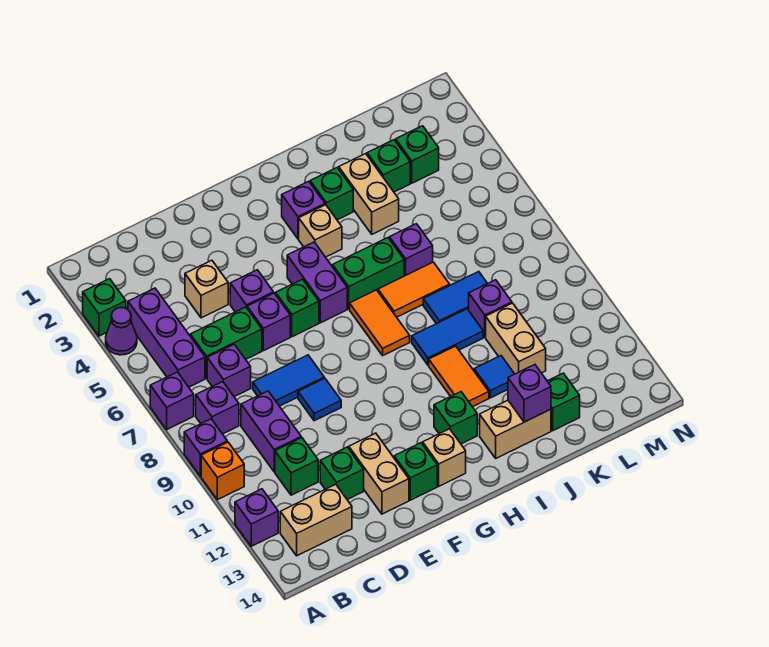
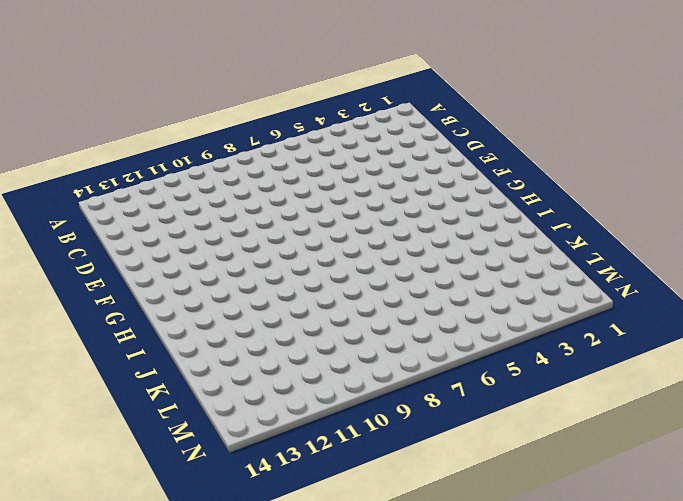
none -> green brick A3 level 1
none -> purple cone A4 level 1
none -> purple brick A7 level 1
none -> purple brick A9 level 1

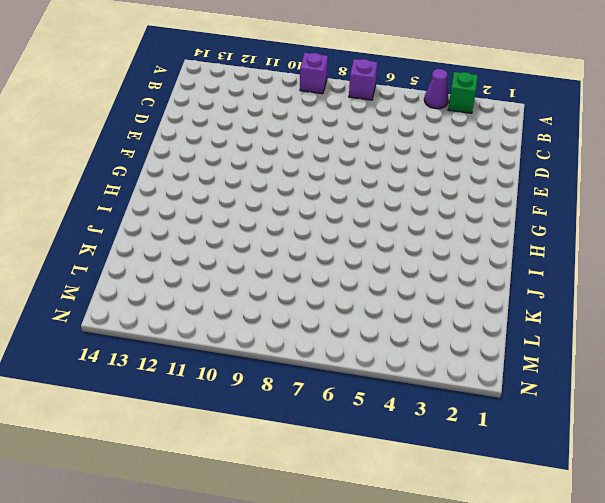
none -> orange brick A10 level 1
none -> purple brick A12 level 1
none -> purple brick B4:B6 level 1
none -> purple brick B8 level 1

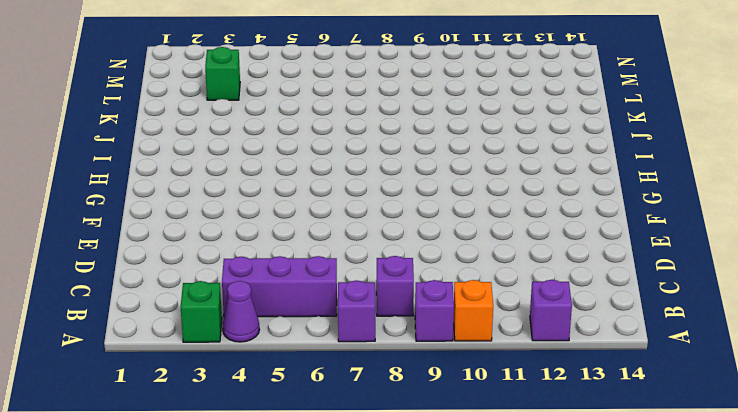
none -> tan brick B13:C13 level 1
none -> green brick C6:D6 level 1
none -> purple brick C7 level 1
none -> purple brick C9:C10 level 1

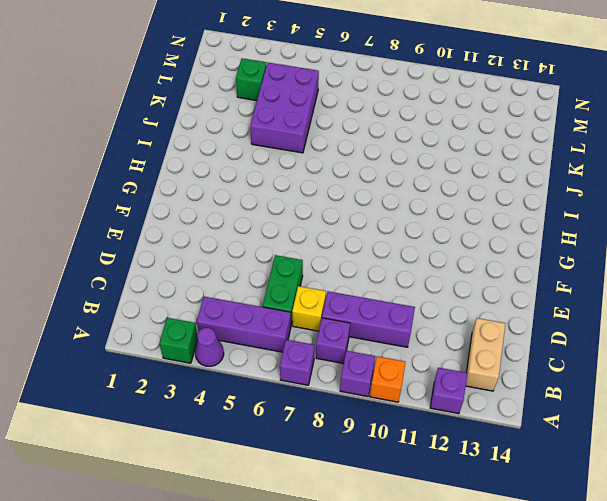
yellow brick C7 level 1 -> purple brick C7 level 1
purple brick C8:C10 level 1 -> purple brick C9:C10 level 1
purple brick J4:L5 level 1 -> tan brick J3:J4 level 1
none -> green brick C11 level 1
none -> tan brick D4 level 1
none -> blue tile D8:E8 level 1
none -> green brick D12 level 1

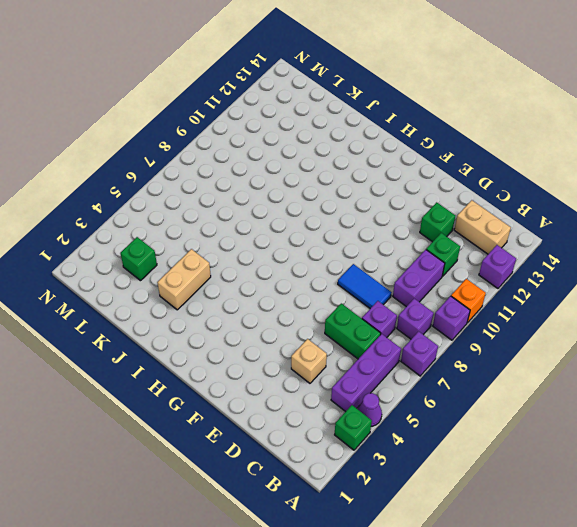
none -> purple brick E5 level 1
none -> purple brick E6 level 1
none -> blue tile E9 level 1
none -> tan brick E12:E13 level 1

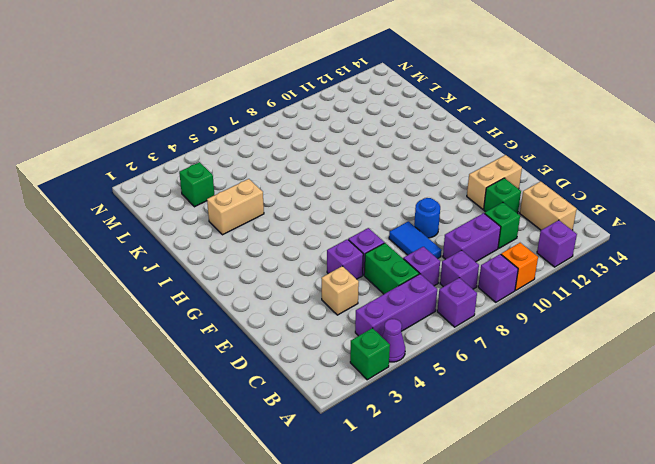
blue round brick E9 level 1 -> blue tile E9 level 1
none -> green brick F6 level 1
none -> green brick F13 level 1
none -> purple brick G5:G6 level 1
none -> tan brick G13 level 1

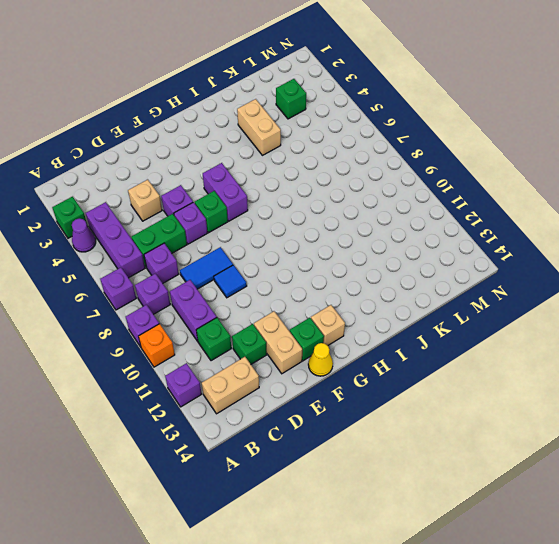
yellow cone F14 level 1 -> none
none -> purple brick H3 level 1
none -> tan brick H4 level 1
none -> green brick H6:I6 level 1
none -> orange tile H7:H8 level 1

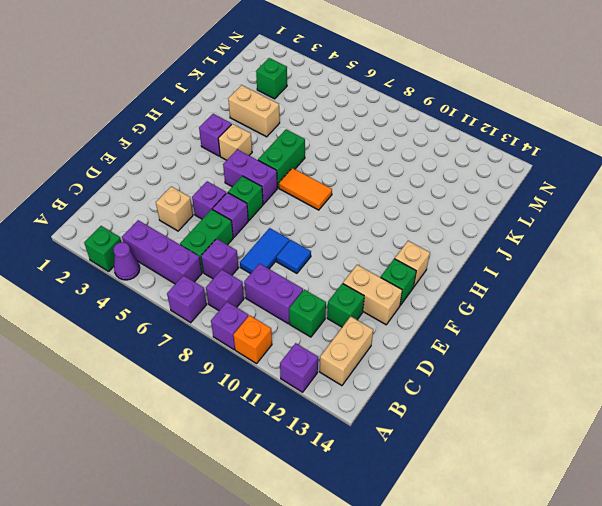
none -> green brick H12 level 1
none -> green brick I3 level 1
none -> orange tile I7:J7 level 1
none -> blue tile I9:J9 level 1

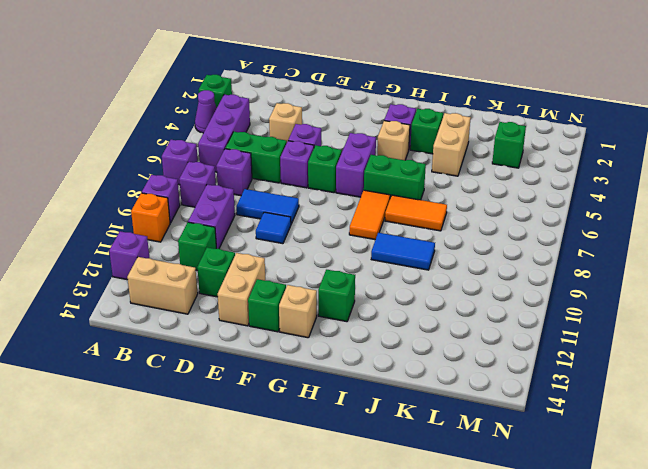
none -> orange tile I10:I11 level 1
none -> tan brick I13:J13 level 1
none -> purple brick J6 level 1
none -> blue tile J8:K8 level 1

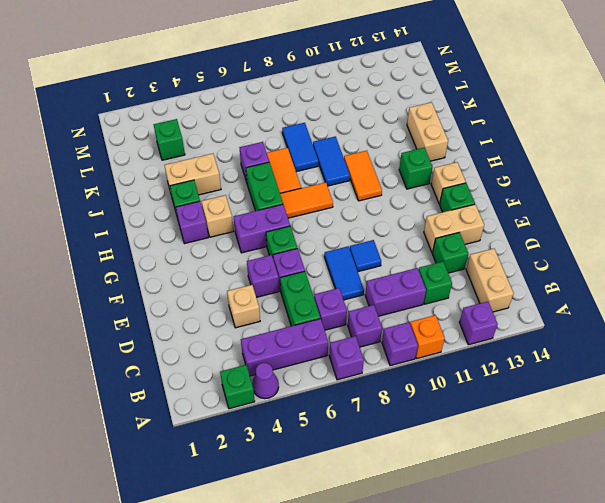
orange tile H10:I10 level 1 -> orange tile I10:I11 level 1
none -> blue tile J11 level 1
none -> green brick K3 level 1
none -> purple brick K9 level 1
none -> tan brick K10:K11 level 1

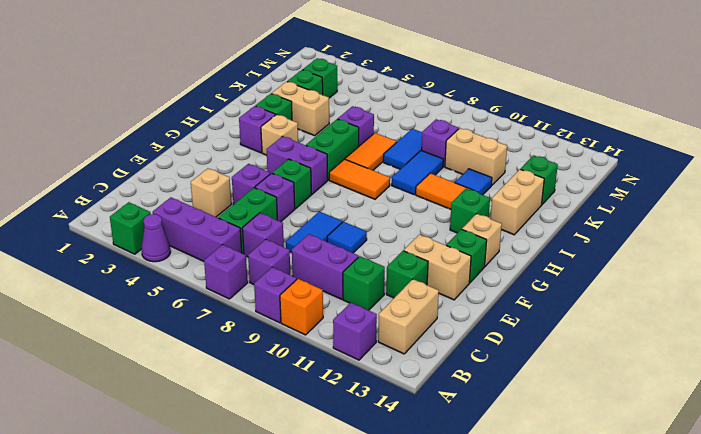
none -> purple brick J13 level 2

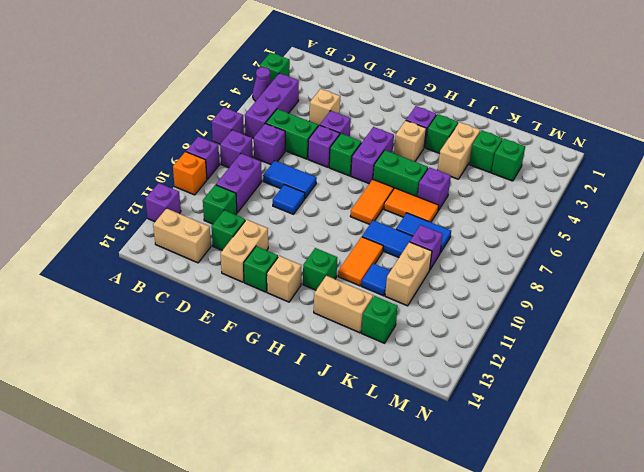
none -> purple brick J13 level 2

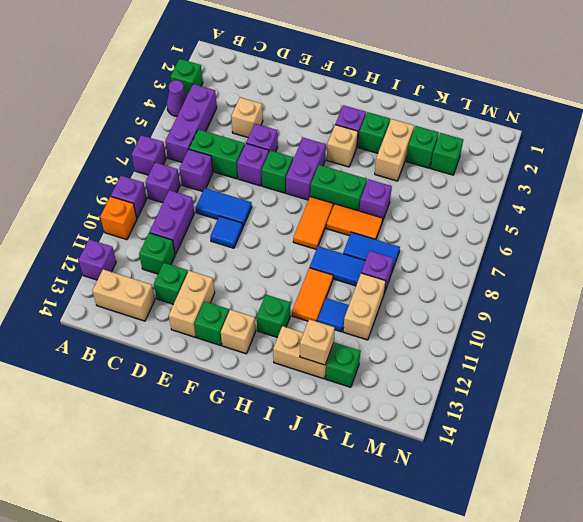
tan brick J13 level 2 -> purple brick J13 level 2

